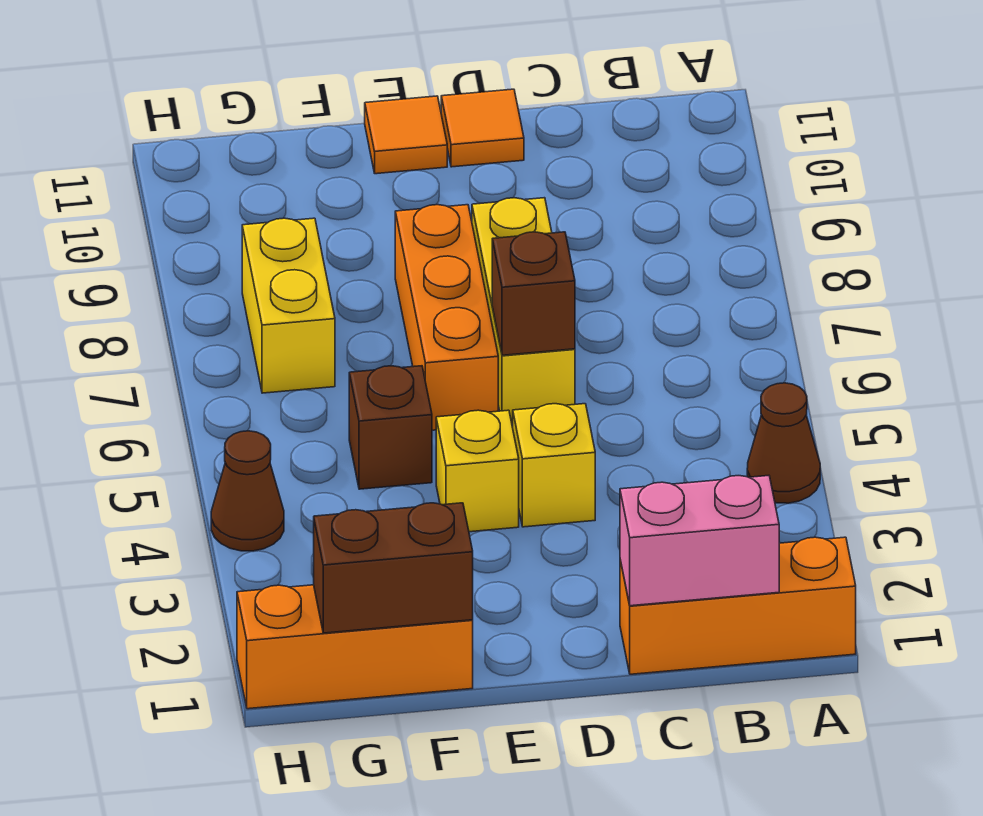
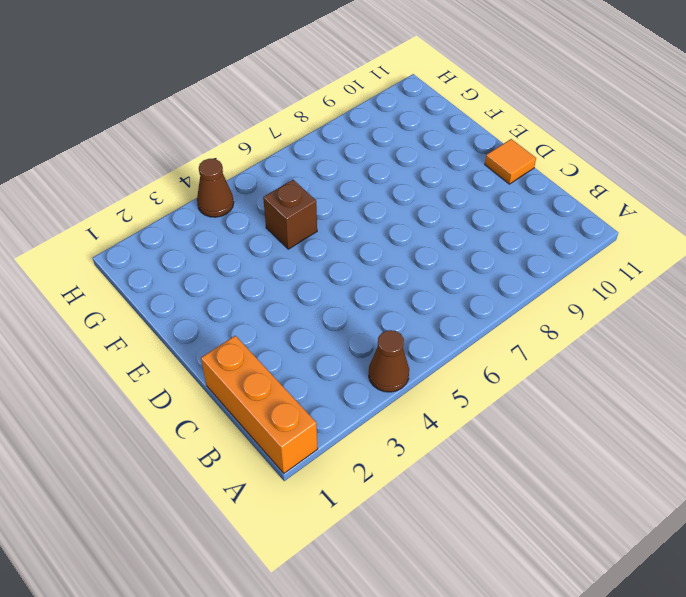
none -> yellow brick D4 level 1
none -> yellow brick D6:D8 level 1
none -> yellow brick E4 level 1

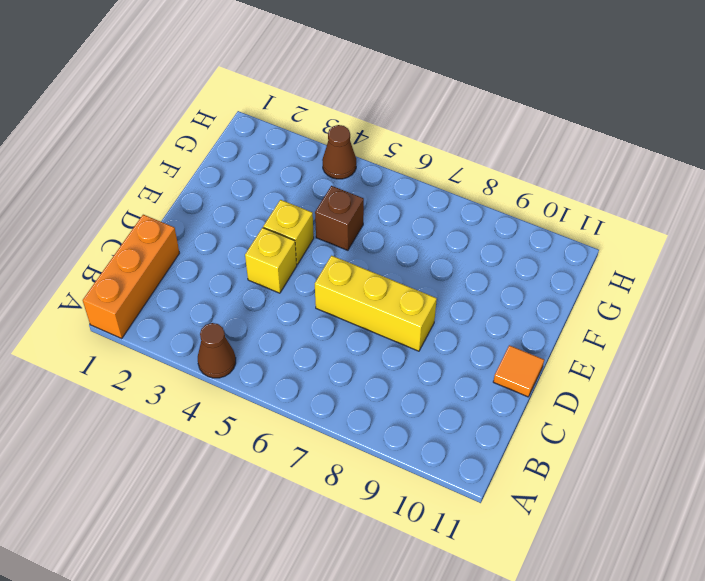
none -> orange brick E6:E8 level 1
none -> orange tile E11 level 1
none -> orange brick F1:H1 level 1

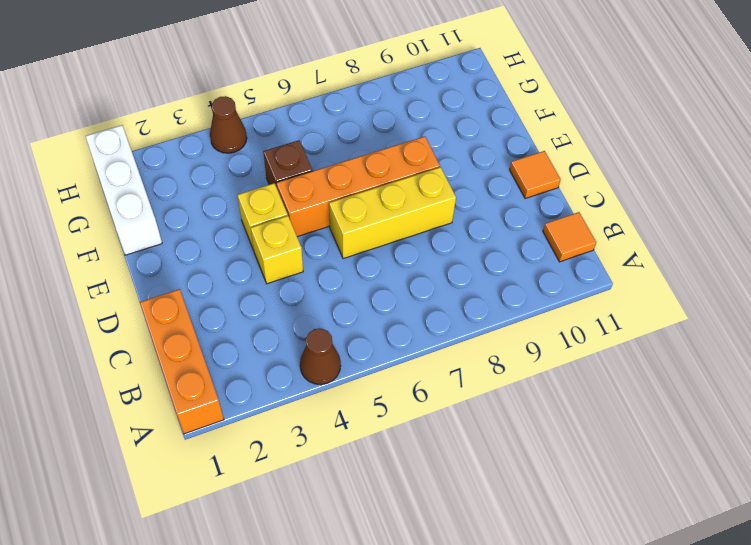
orange tile B11 level 1 -> orange tile E11 level 1
orange brick E5:E8 level 1 -> orange brick E6:E8 level 1
white brick F1:H1 level 1 -> orange brick F1:H1 level 1
none -> yellow brick G7:G8 level 1
none -> pink brick B1:C1 level 2
none -> brown brick D6 level 2

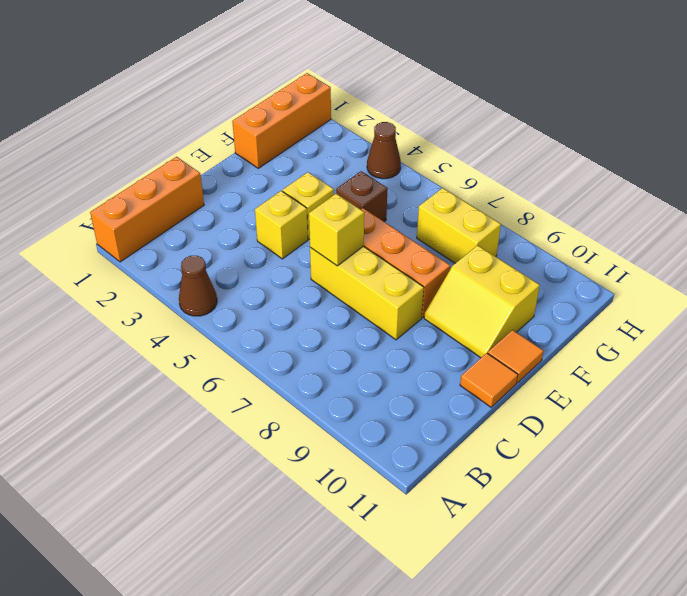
yellow brick D6 level 2 -> brown brick D6 level 2
yellow slope E9:F10 level 1 top F -> none
none -> pink brick B1:C1 level 2
none -> brown brick F1:G1 level 2

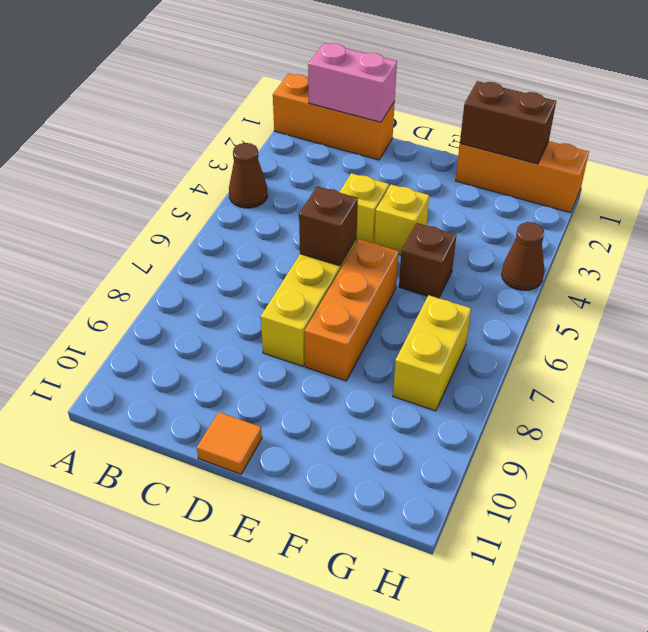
none -> orange tile E11 level 1

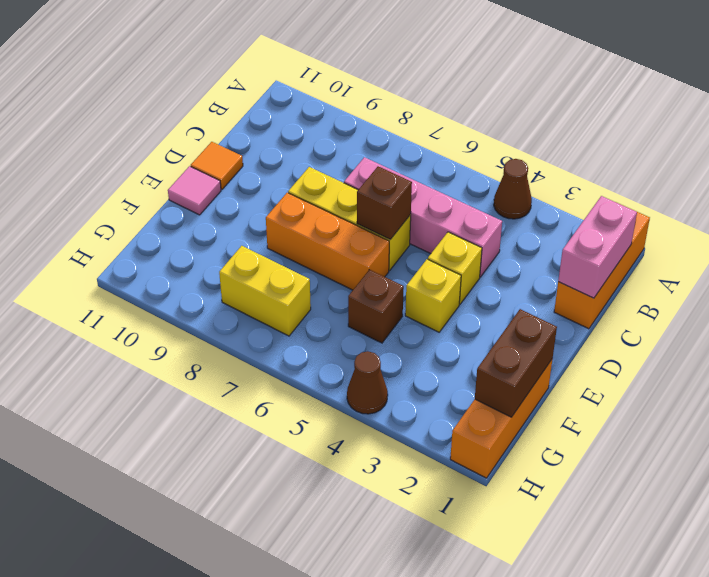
pink brick C4:C7 level 1 -> none
pink tile E11 level 1 -> orange tile E11 level 1

